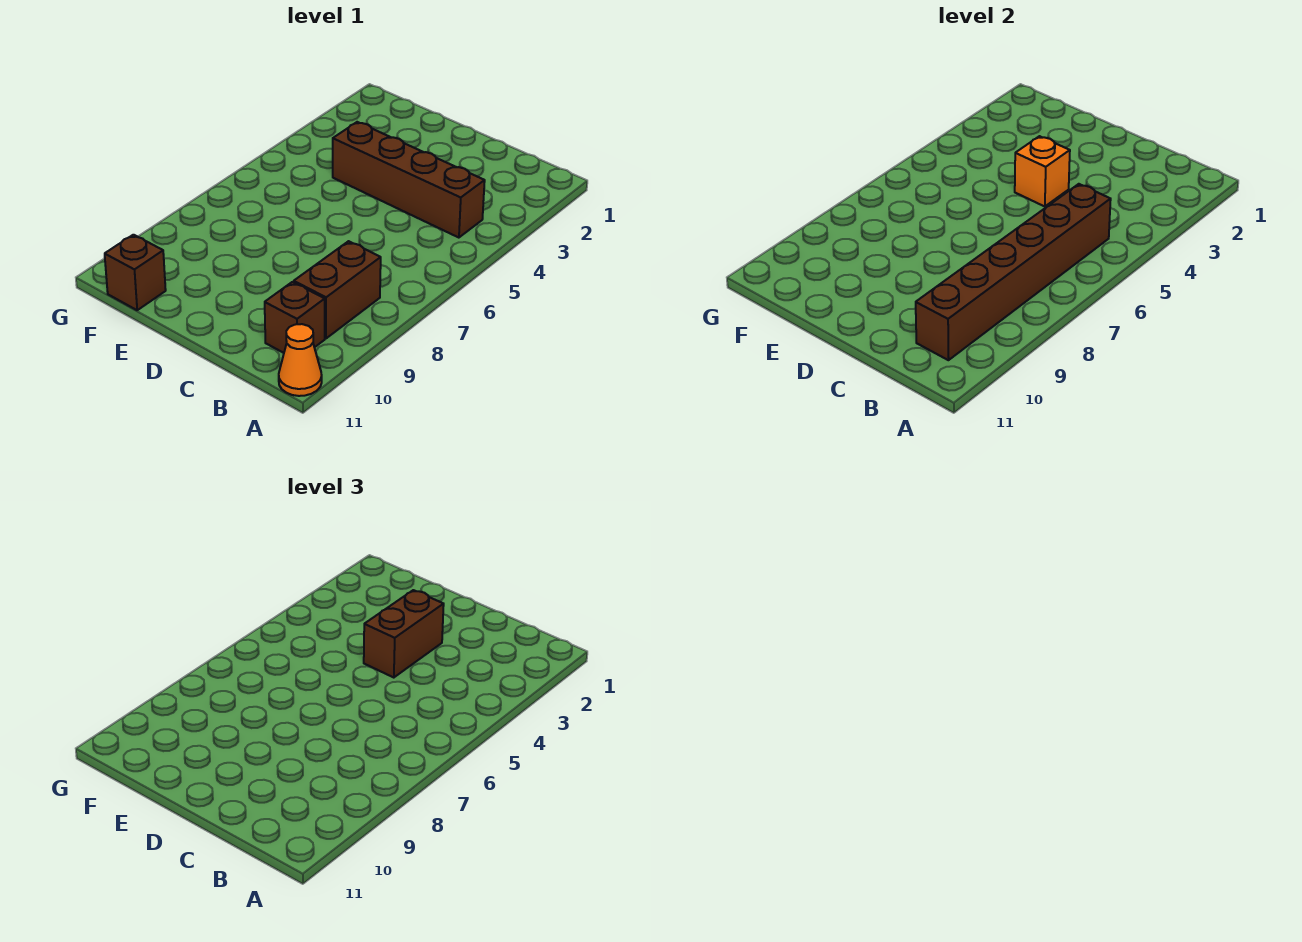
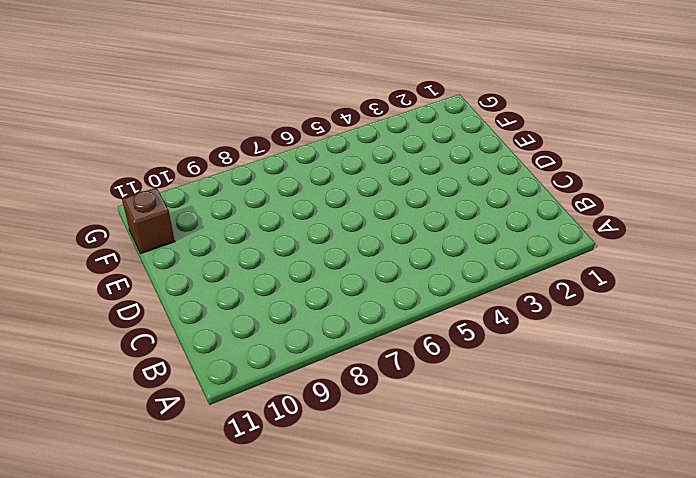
none -> orange cone A11 level 1
none -> brown brick B4:E4 level 1

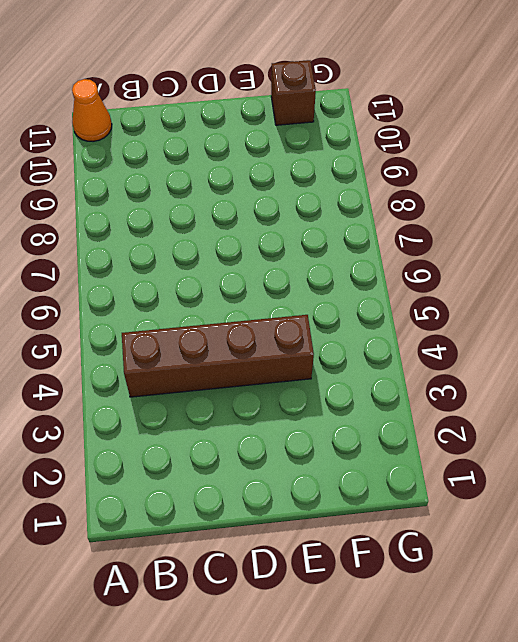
none -> brown brick B8:B9 level 1
none -> brown brick B10 level 1

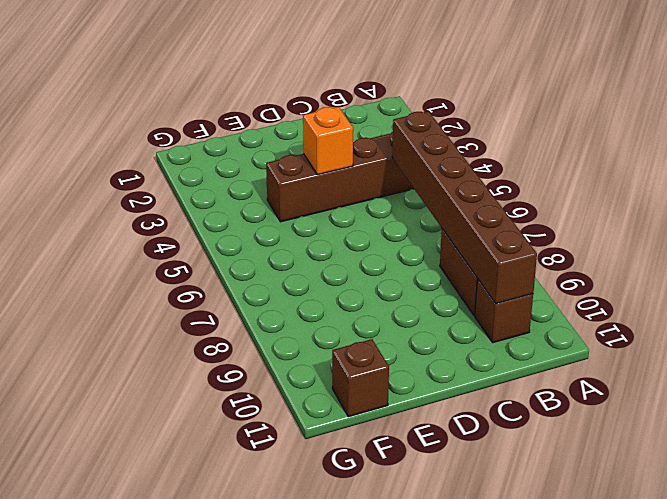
none -> orange cone A11 level 1
none -> brown brick D3:D4 level 3

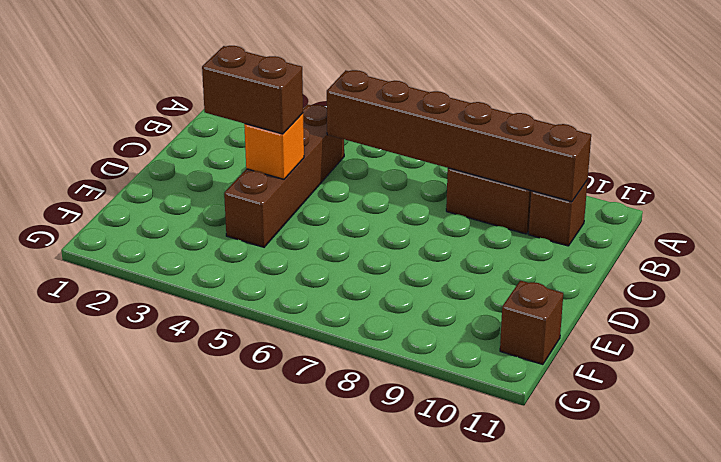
none -> orange cone A11 level 1

